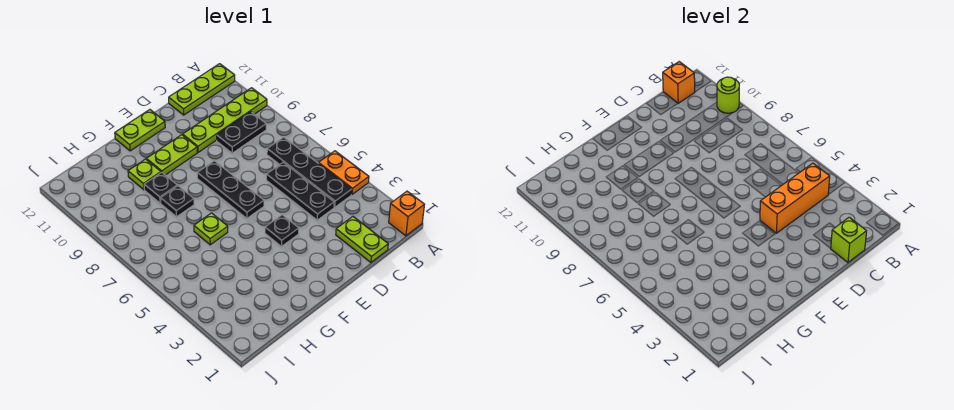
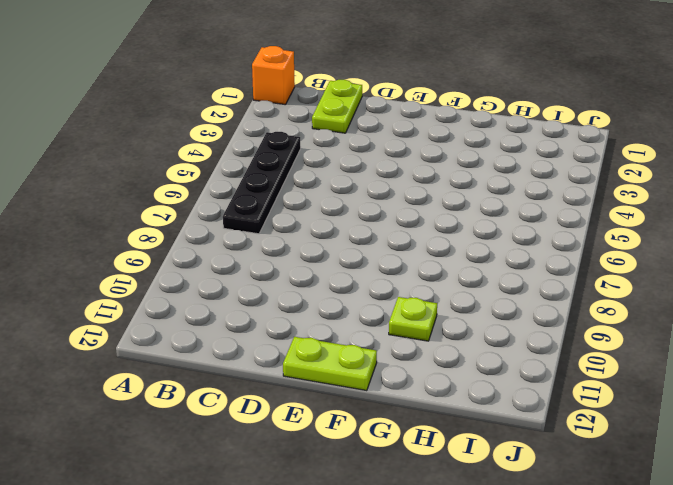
none -> orange plate A4:A5 level 1
none -> lime plate A10:D10 level 1
none -> lime plate A12:C12 level 1

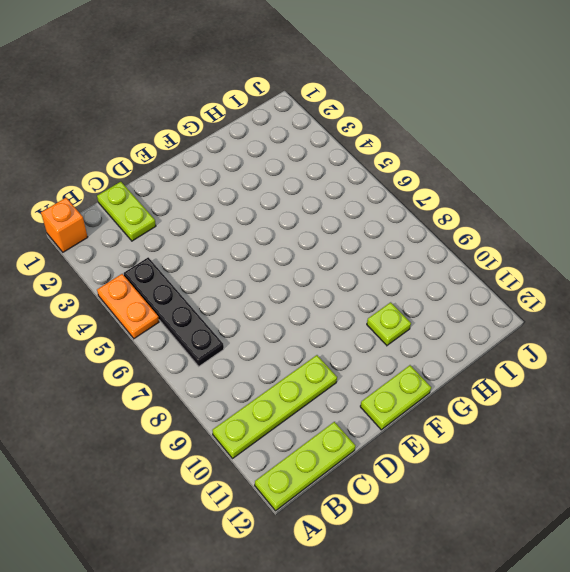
none -> black plate B9:C9 level 1
none -> black plate C4:C6 level 1
none -> black plate E4 level 1

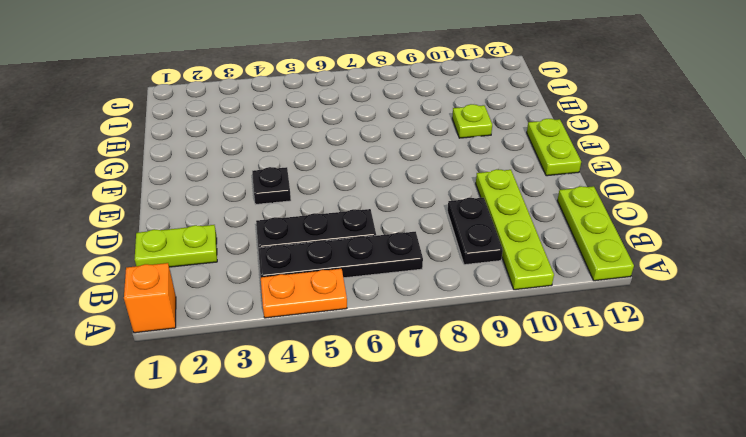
none -> black plate E6:E8 level 1
none -> lime plate E10:F10 level 1
none -> lime plate G6 level 1

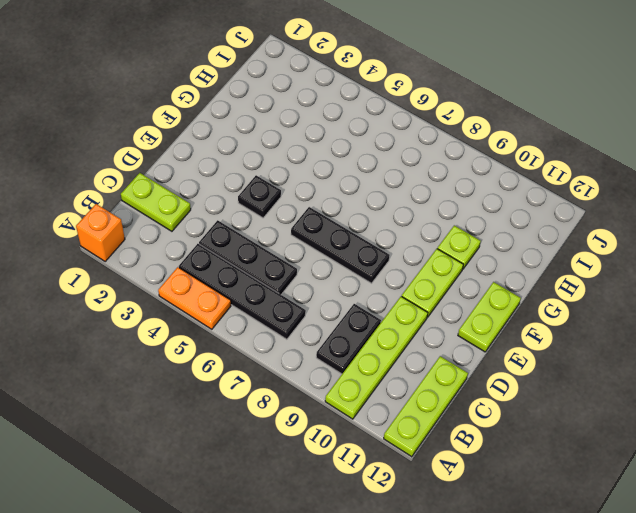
none -> lime plate G6 level 1
none -> black plate G8 level 1
none -> black plate G9 level 1

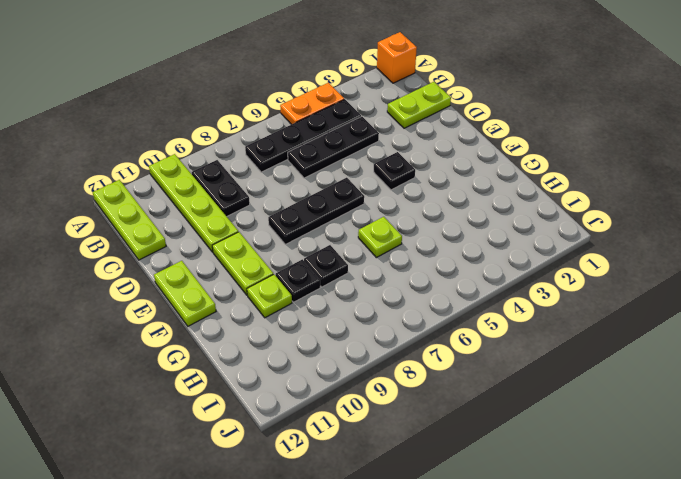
none -> lime round brick A10 level 2
none -> orange brick B4:D4 level 2
none -> orange brick B12 level 2

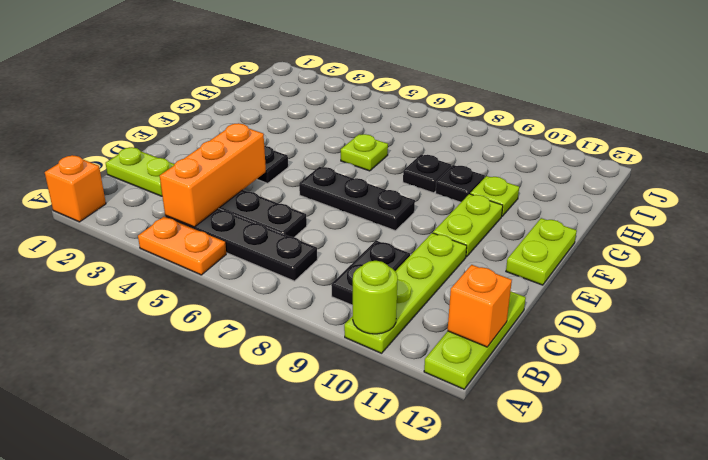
none -> lime brick C1 level 2

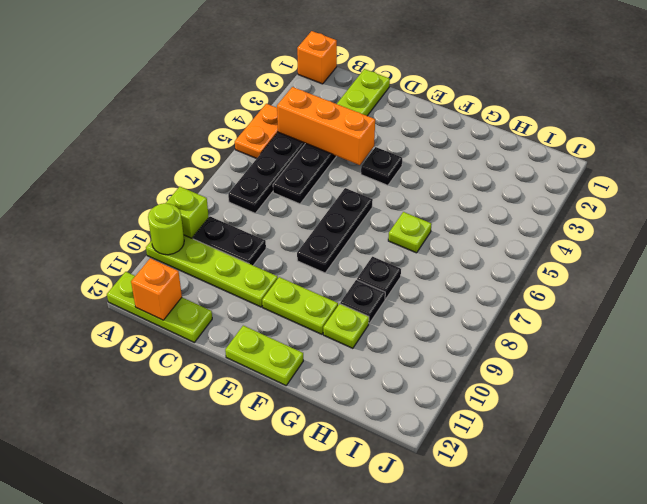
lime brick A9 level 1 -> lime brick C1 level 2

